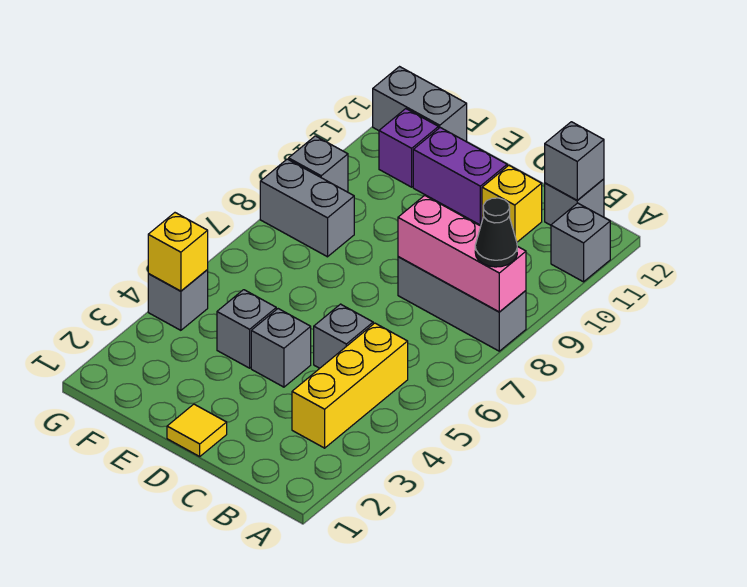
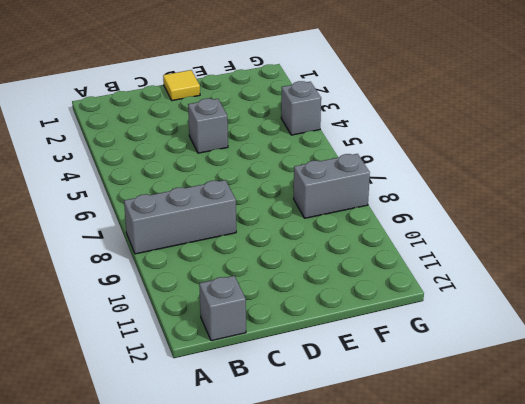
none -> grey brick A11 level 1
none -> yellow brick B3:B5 level 1
none -> grey brick C5 level 1

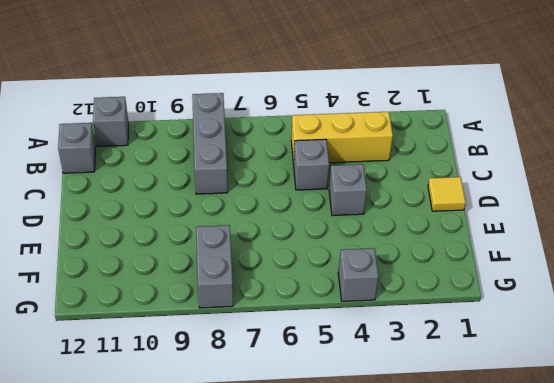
none -> yellow brick C11 level 1
none -> purple brick D11:E11 level 1
none -> grey brick E4 level 1

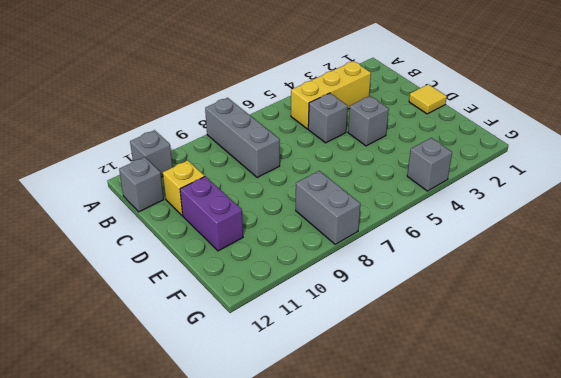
none -> grey brick E4 level 1
none -> purple brick F11 level 1
none -> grey brick F12:G12 level 1

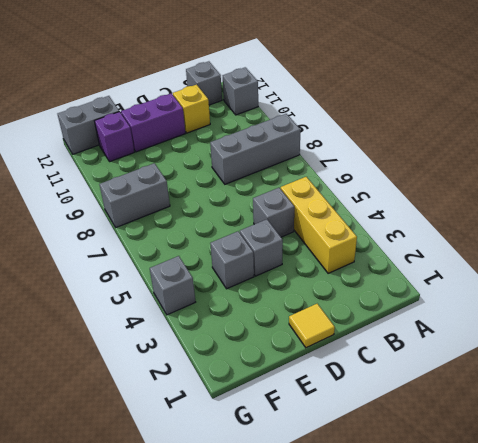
none -> grey brick G9 level 1
none -> pink brick A8:C8 level 2
none -> grey brick B12 level 2

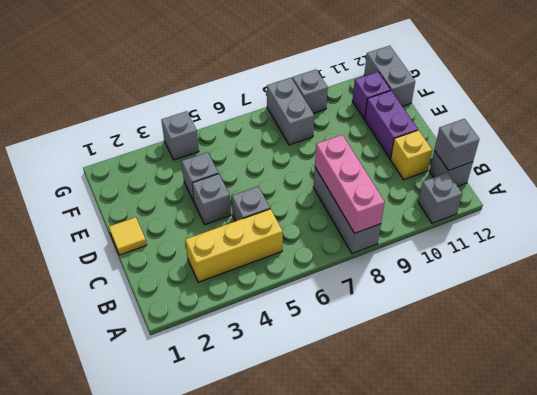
none -> yellow brick G4 level 2
none -> black cone A8 level 3

